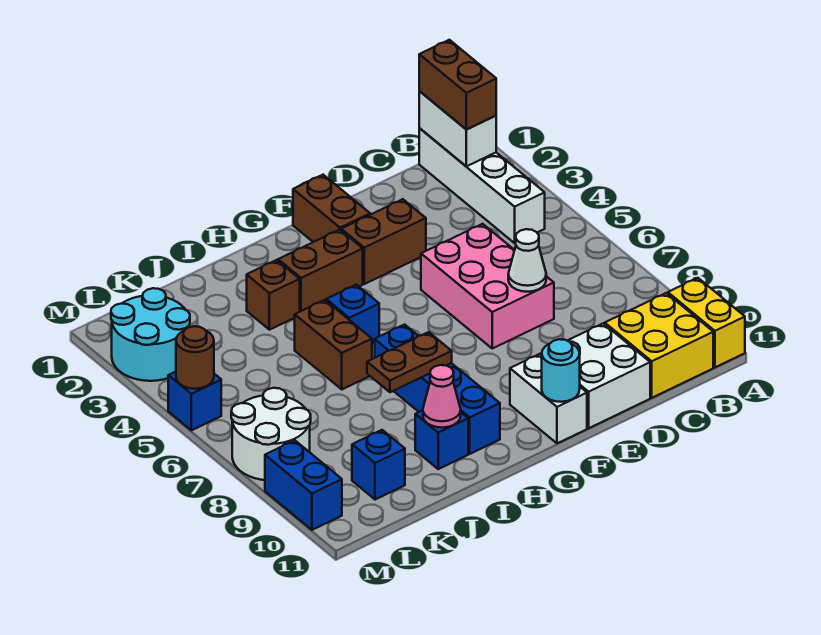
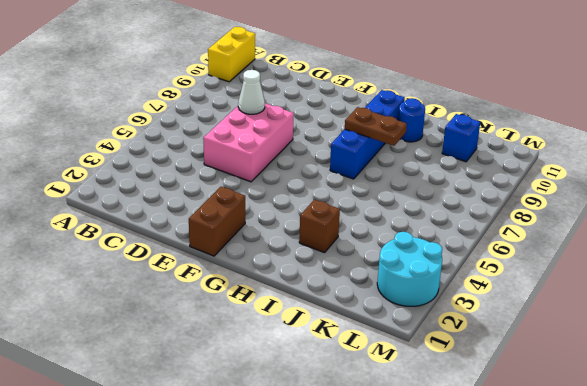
blue round brick I10 level 1 -> blue brick I10 level 1
none -> white brick B1:B4 level 1
none -> yellow brick B10:C11 level 1
none -> white brick D10:E11 level 1

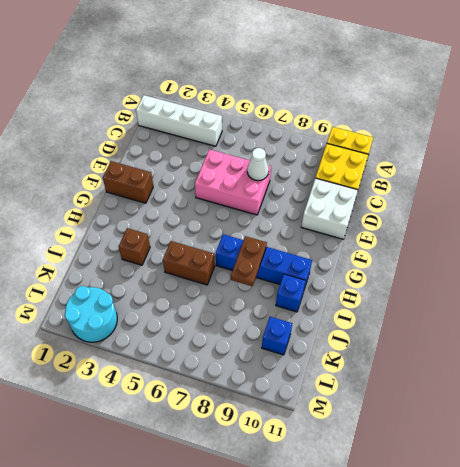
none -> brown brick E3:F3 level 1
none -> white brick F10:F11 level 1
none -> brown brick G3:H3 level 1

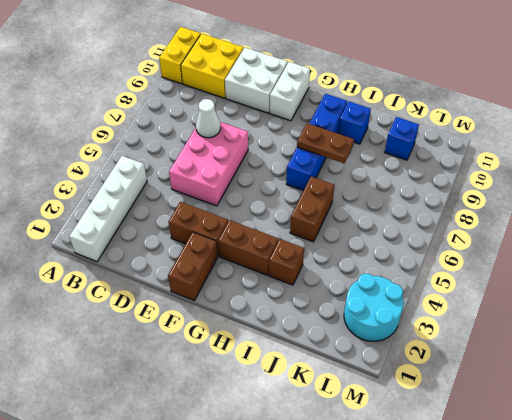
none -> blue brick H5 level 1
none -> white round brick L7:M8 level 1
none -> blue brick M5 level 1

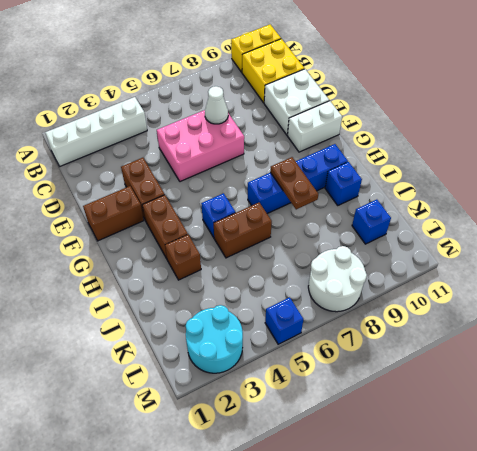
none -> blue brick M9:M10 level 1
none -> white brick B1:B2 level 2
none -> cyan round brick F11 level 2

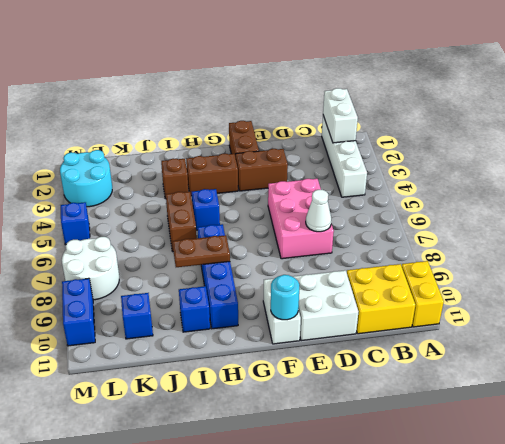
none -> pink cone I10 level 2
none -> brown round brick M5 level 2
none -> brown brick B1:B2 level 3

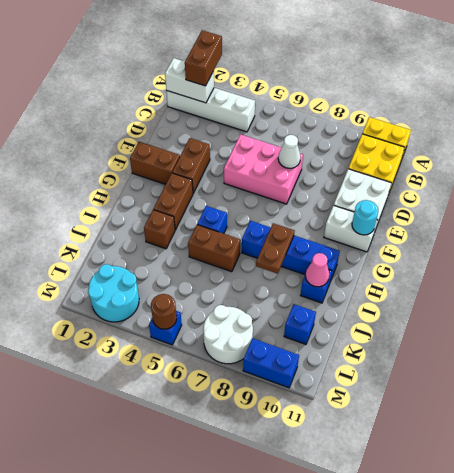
brown brick A2:B2 level 3 -> brown brick B1:B2 level 3

